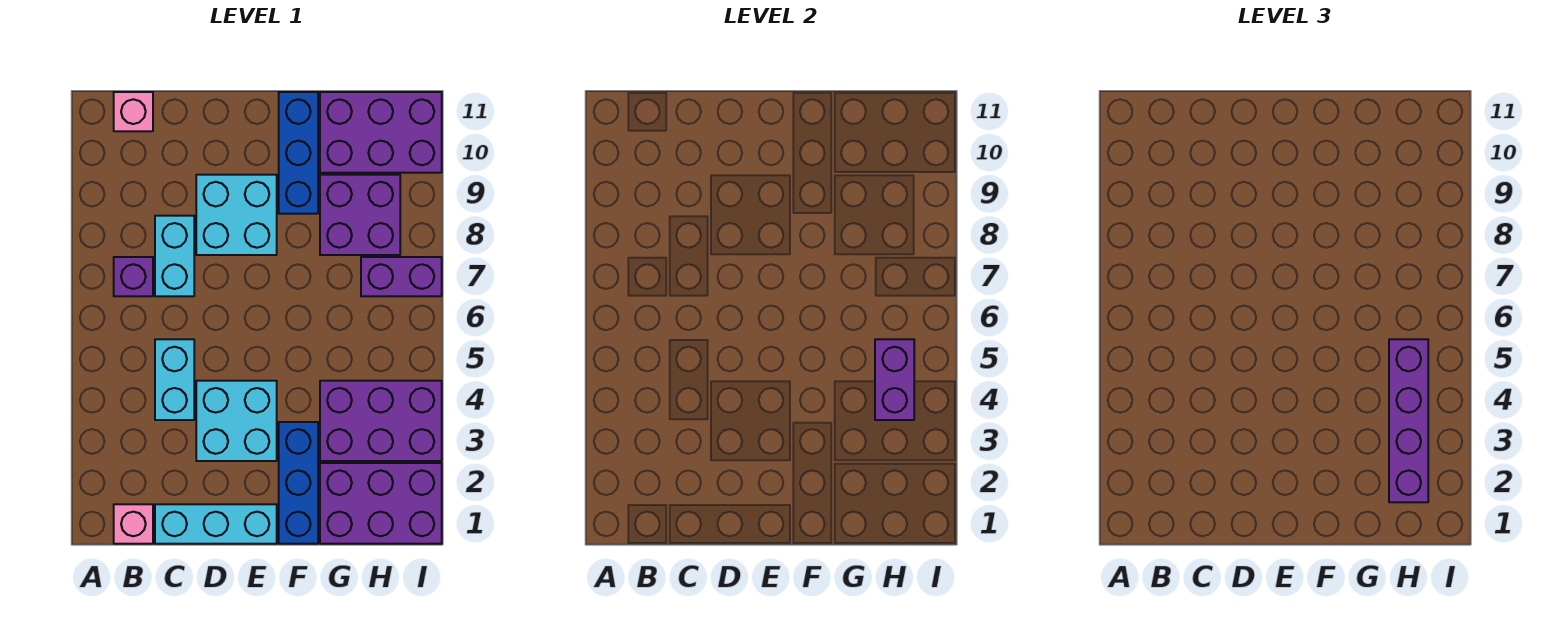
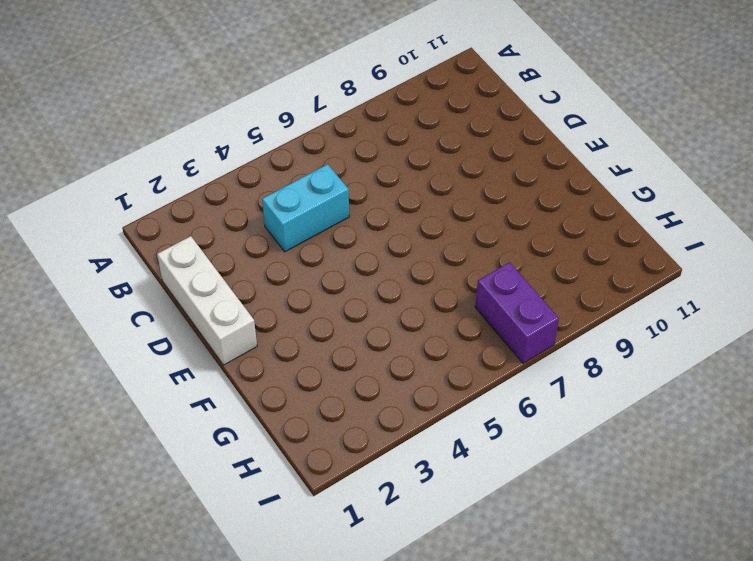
white brick C1:E1 level 1 -> cyan brick C1:E1 level 1
none -> pink brick B1 level 1
none -> purple brick B7 level 1
none -> pink brick B11 level 1

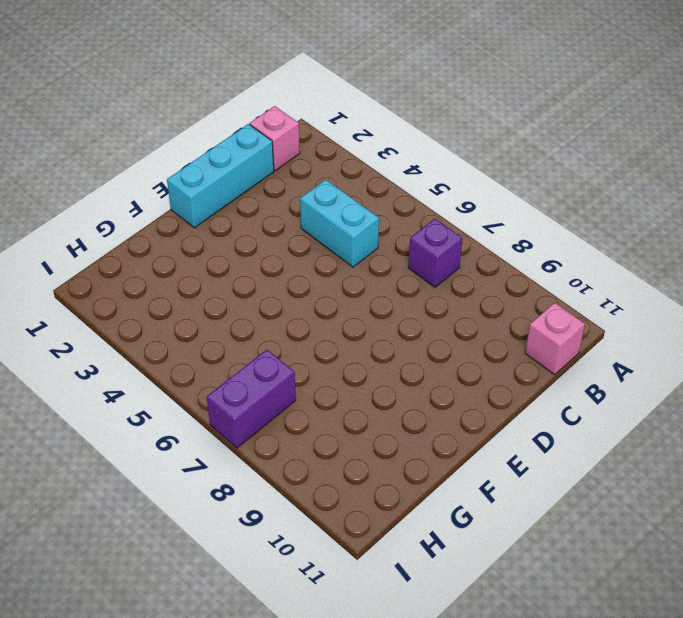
none -> cyan brick C7:C8 level 1
none -> cyan brick D3:E4 level 1
none -> cyan brick D8:E9 level 1

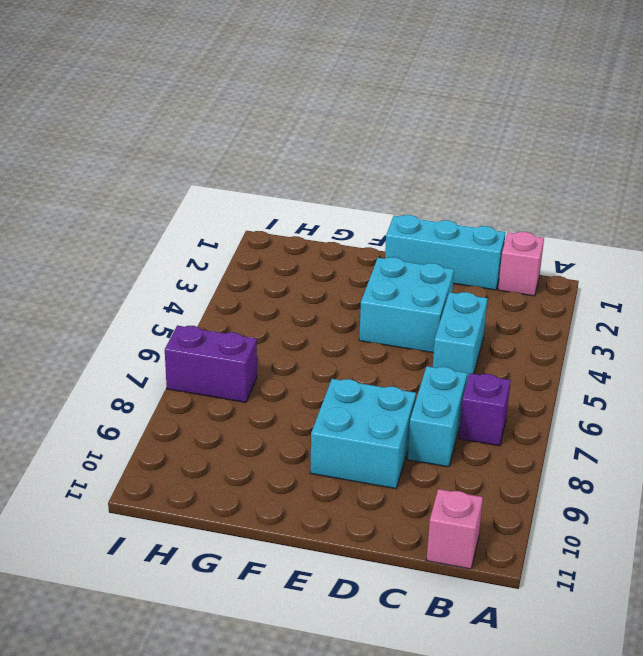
none -> blue brick F1:F3 level 1
none -> blue brick F9:F11 level 1
none -> purple brick G1:I2 level 1

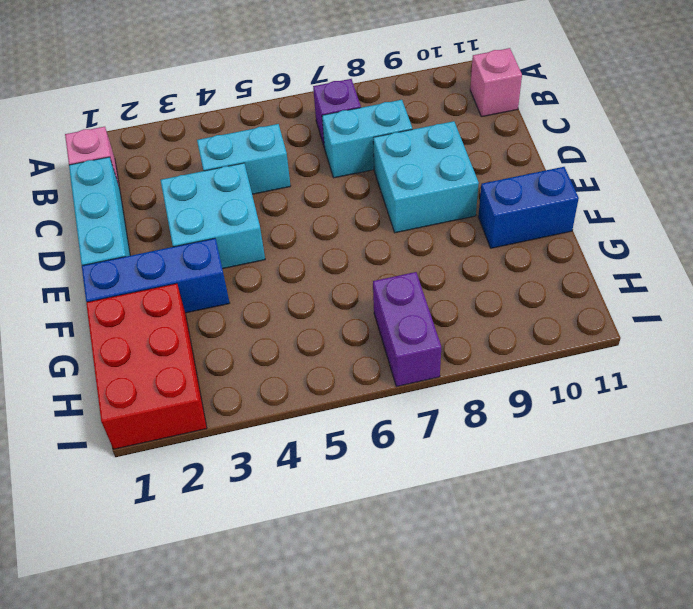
blue brick F10:F11 level 1 -> blue brick F9:F11 level 1
red brick G1:I2 level 1 -> purple brick G1:I2 level 1
none -> purple brick G3:I4 level 1
none -> purple brick G8:H9 level 1
none -> purple brick G10:I11 level 1

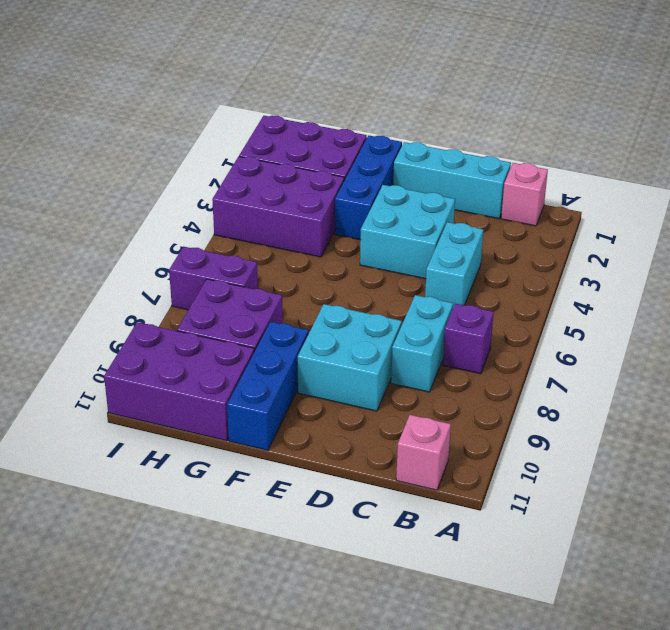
none -> purple brick H4:H5 level 2
none -> purple brick H2:H5 level 3

